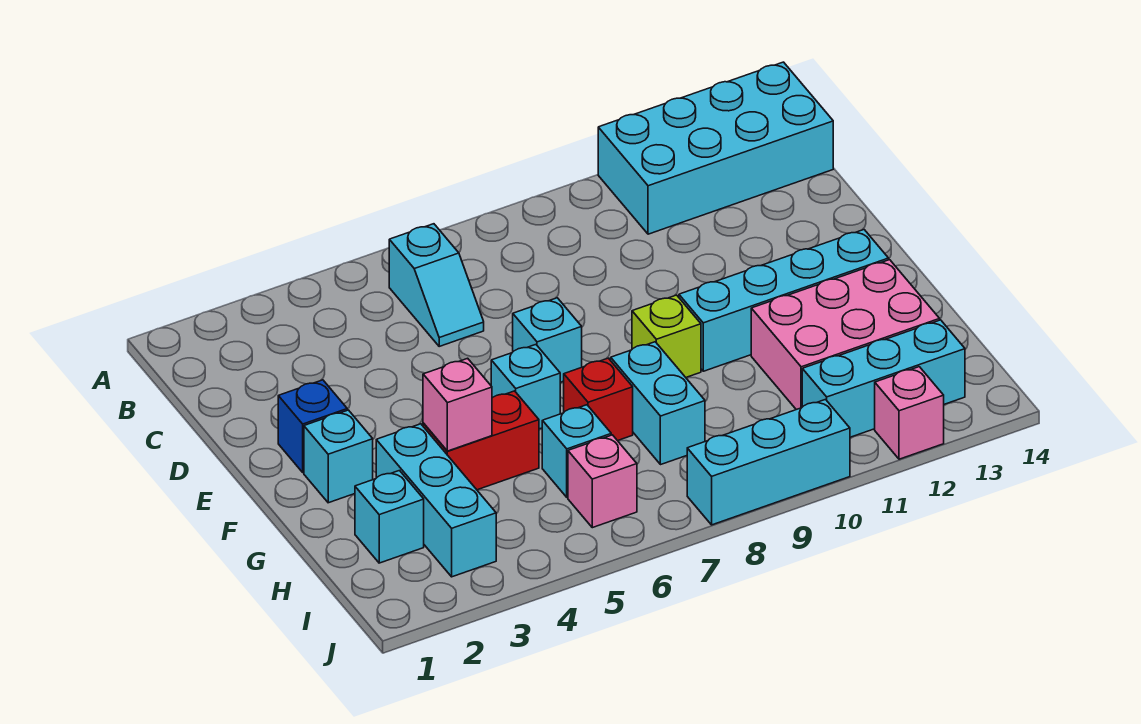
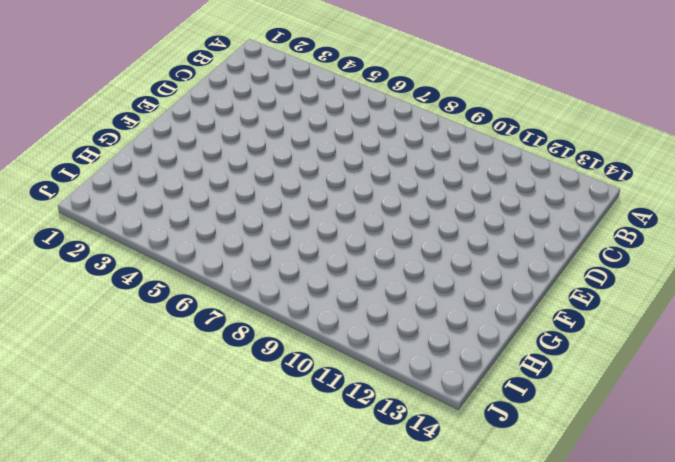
none -> cyan brick A11:B14 level 1
none -> cyan slope B6:C6 level 1 top B
none -> blue brick E2 level 1

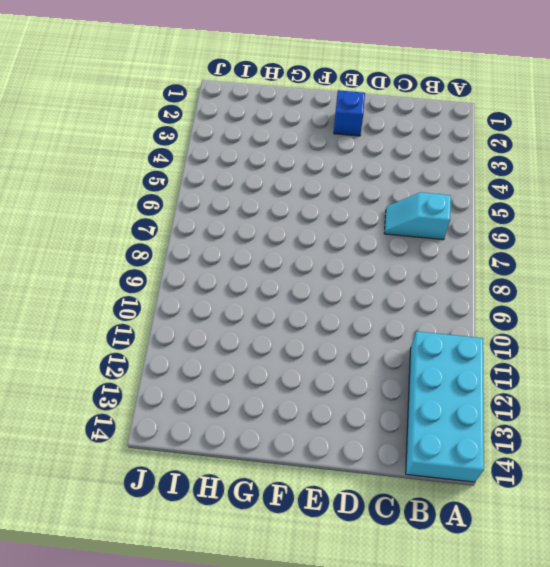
none -> cyan brick E7 level 1
none -> cyan brick F2 level 1
none -> cyan brick F6 level 1

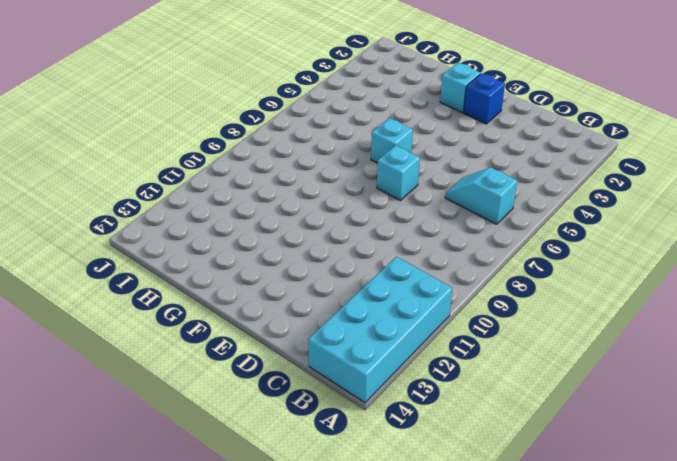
none -> lime brick F9 level 1
none -> cyan brick F10:F13 level 1
none -> cyan brick G3:I3 level 1

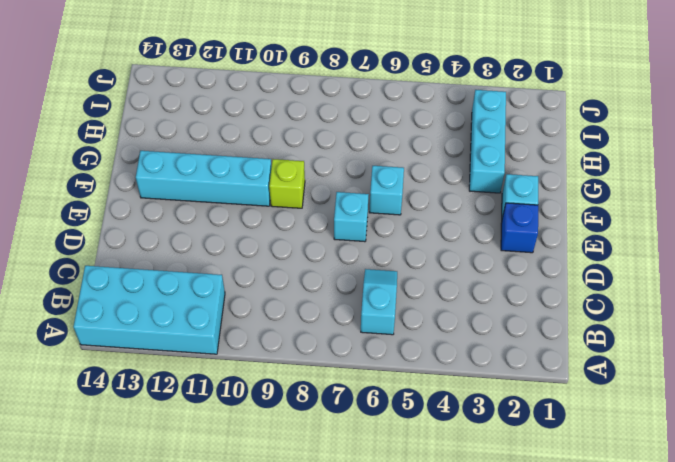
none -> red brick G4:G5 level 1
none -> red brick G7 level 1
none -> cyan brick G8:H8 level 1

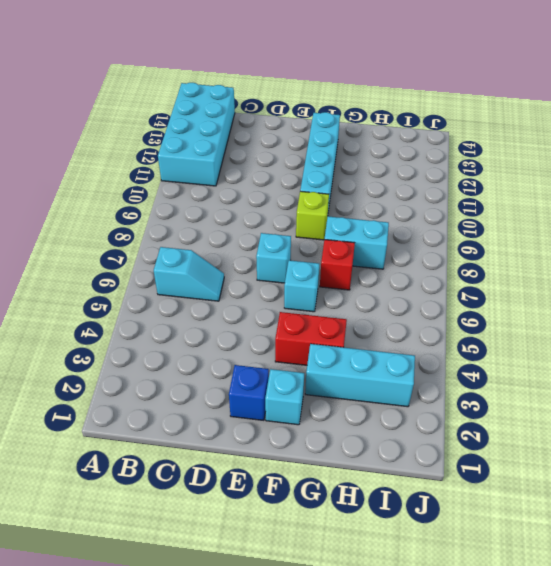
red brick F4:G4 level 1 -> red brick G4:G5 level 1
none -> pink brick G11:H13 level 1
none -> cyan brick H2 level 1
none -> cyan brick H6 level 1

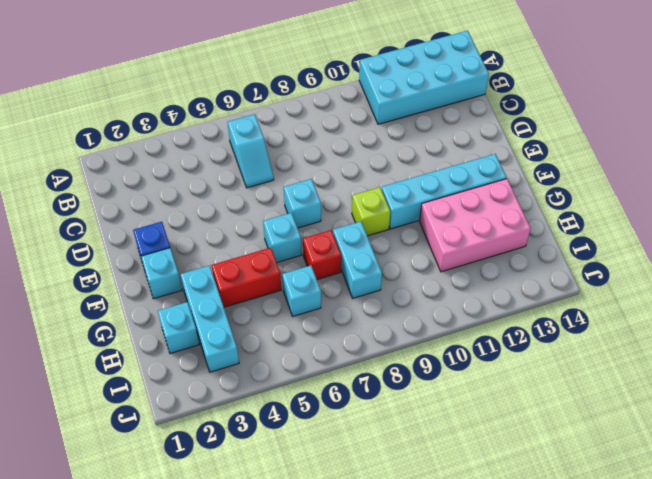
none -> pink brick I6 level 1
none -> cyan brick I11:I13 level 1
none -> cyan brick J8:J10 level 1

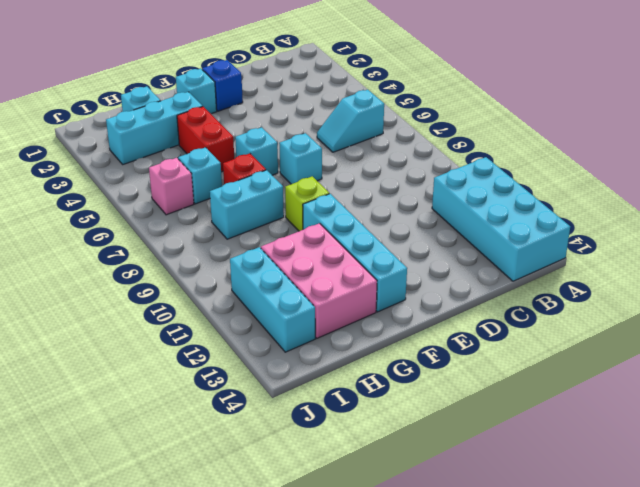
none -> cyan brick J8:J10 level 1
none -> pink brick J12 level 1
none -> pink brick G4 level 2

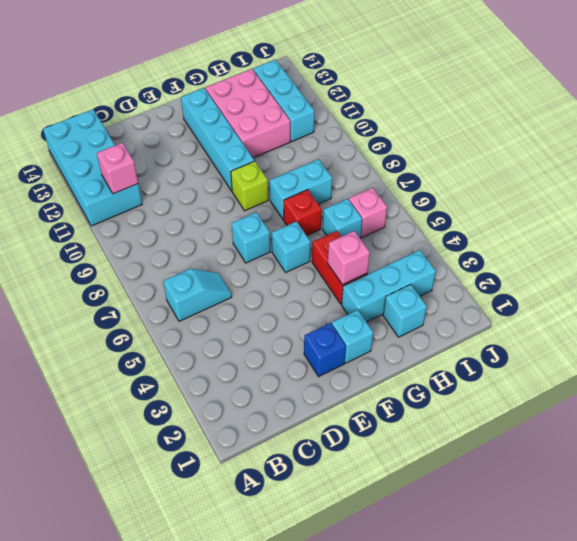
pink brick B11 level 2 -> pink brick J12 level 1
none -> cyan brick J8:J10 level 1

